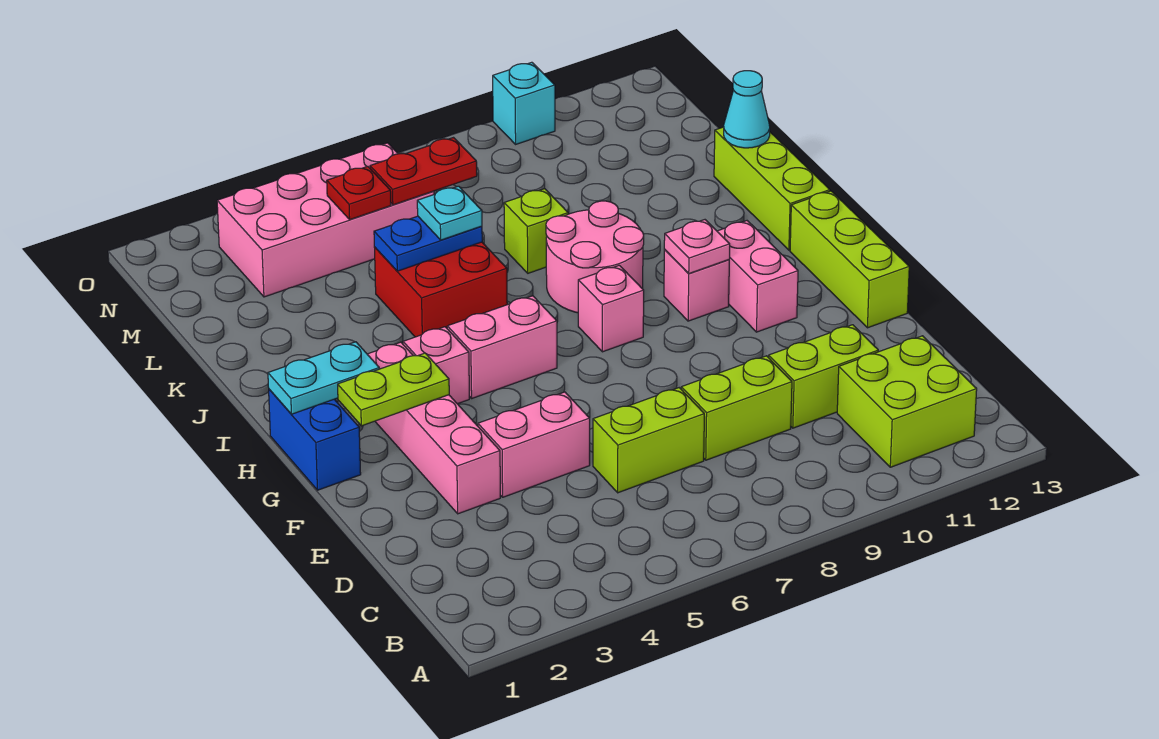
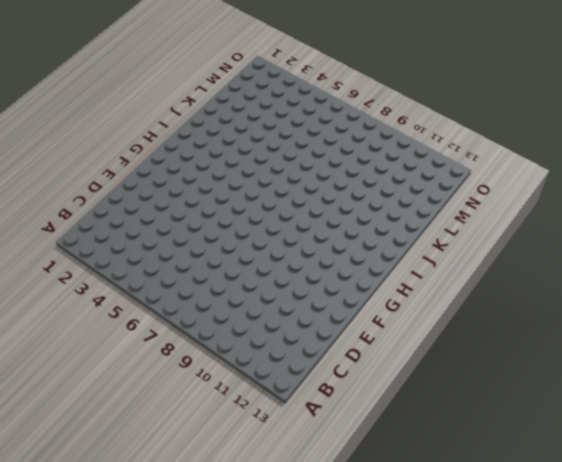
none -> lime brick B11:C12 level 1
none -> lime brick D6:D7 level 1
none -> lime brick D8:D9 level 1

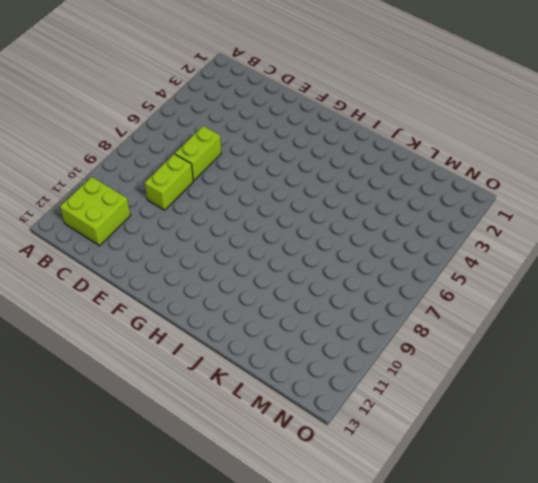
none -> lime brick D10:D11 level 1
none -> pink brick E3:H3 level 1
none -> pink brick E4:E5 level 1

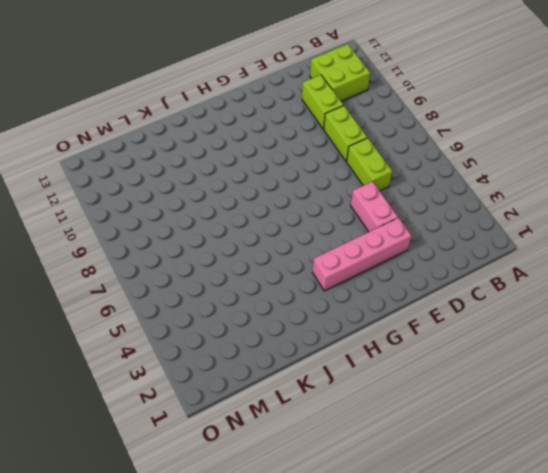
none -> lime brick F13:H13 level 1
none -> blue brick G1:H1 level 1
none -> pink brick G11:H11 level 1

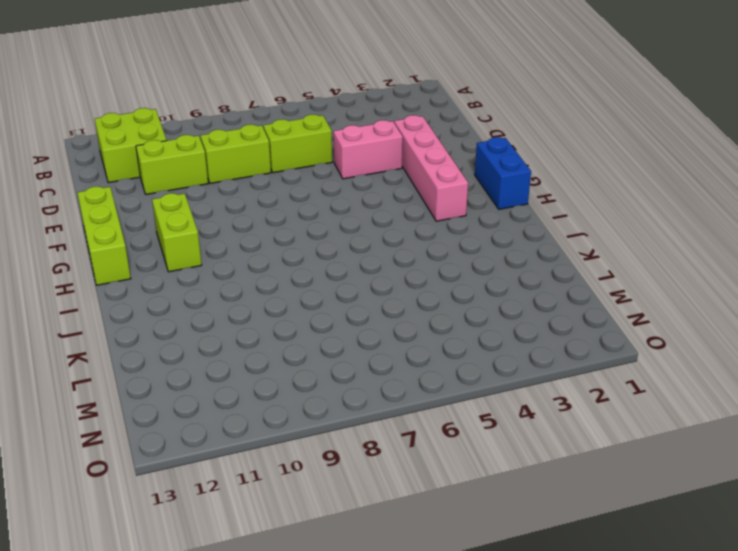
lime brick G11:H11 level 1 -> pink brick G11:H11 level 1
none -> pink brick H4 level 1
none -> pink brick H5:H6 level 1
none -> pink brick H8 level 1

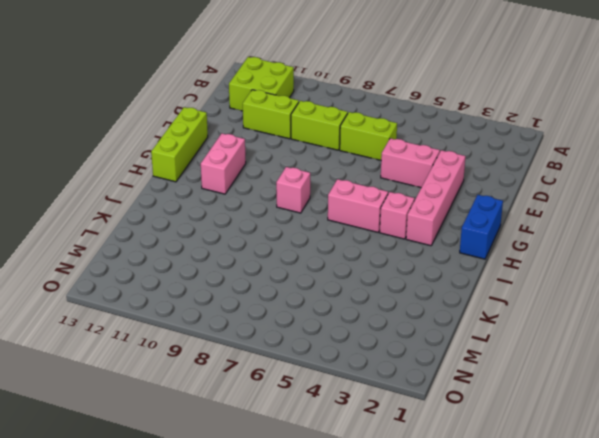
none -> pink brick H10 level 1
none -> pink round brick I8:J9 level 1
none -> lime brick I13:K13 level 1

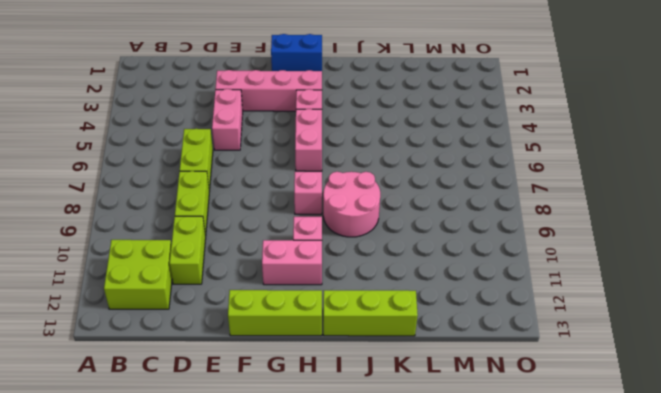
none -> red brick J5:K6 level 1
none -> lime brick K8 level 1
none -> pink brick M3:N6 level 1

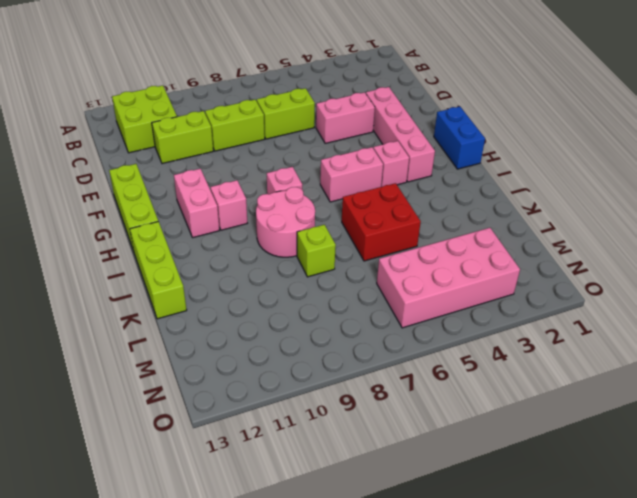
none -> cyan brick O10 level 1
none -> lime plate G2:G3 level 2
none -> cyan plate H1:H2 level 2

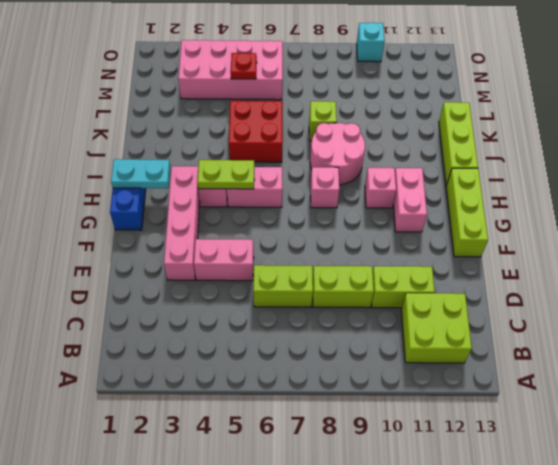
lime plate H4:H5 level 2 -> lime plate G2:G3 level 2
none -> pink plate H10 level 2
none -> blue plate K5:K6 level 2
none -> cyan cone K13 level 2

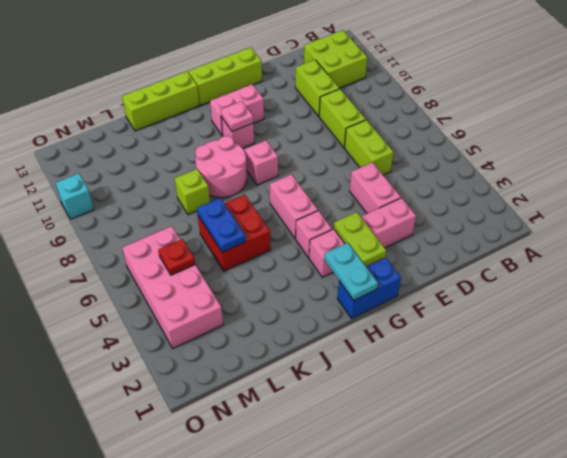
none -> cyan cone K13 level 2
none -> red plate M6:M7 level 2
none -> cyan plate K6 level 3

